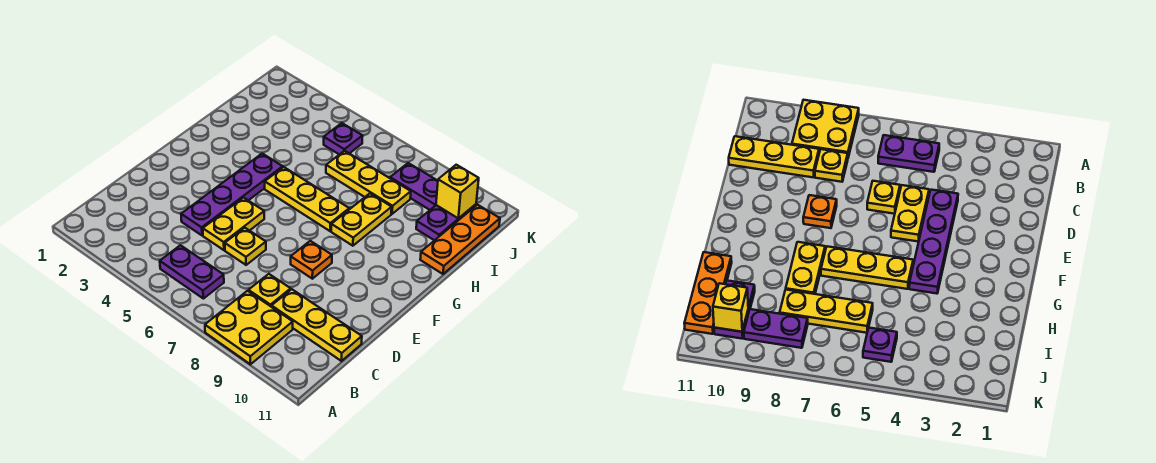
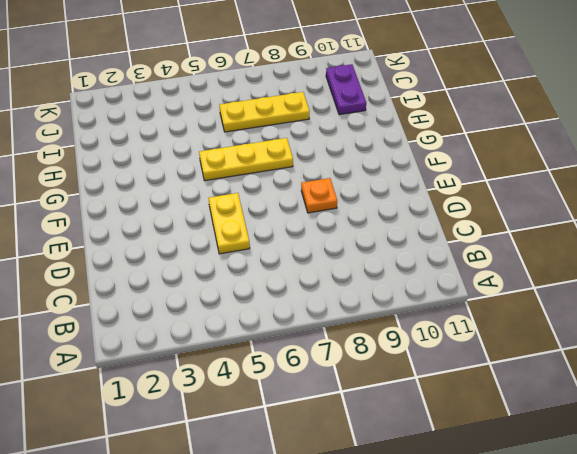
none -> yellow plate A8:B9 level 1
none -> purple plate B5:B6 level 1
none -> yellow plate C8 level 1

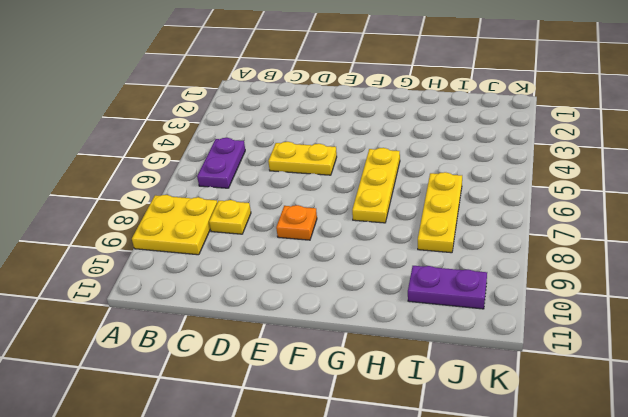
none -> yellow plate C9:C11 level 1
none -> purple plate D4:G4 level 1
none -> yellow plate D6 level 1

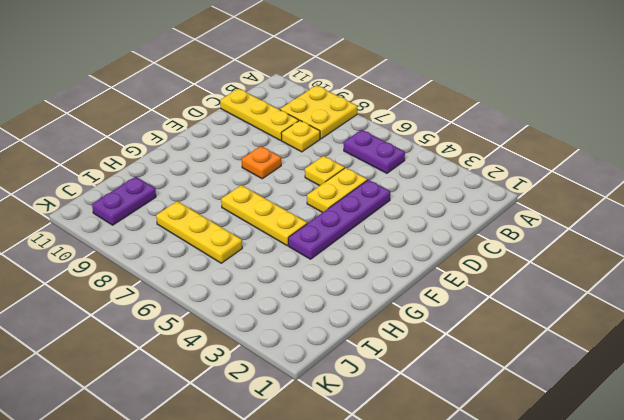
none -> yellow plate G8:H8 level 1
none -> orange plate H11:J11 level 1
none -> purple plate J5 level 1

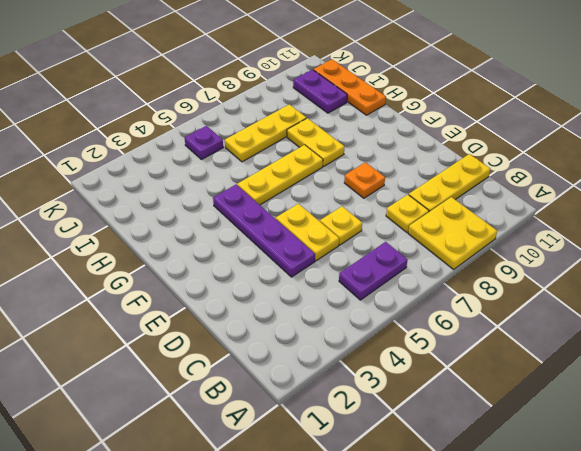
none -> purple plate J8:J9 level 1
none -> yellow brick J10 level 2

